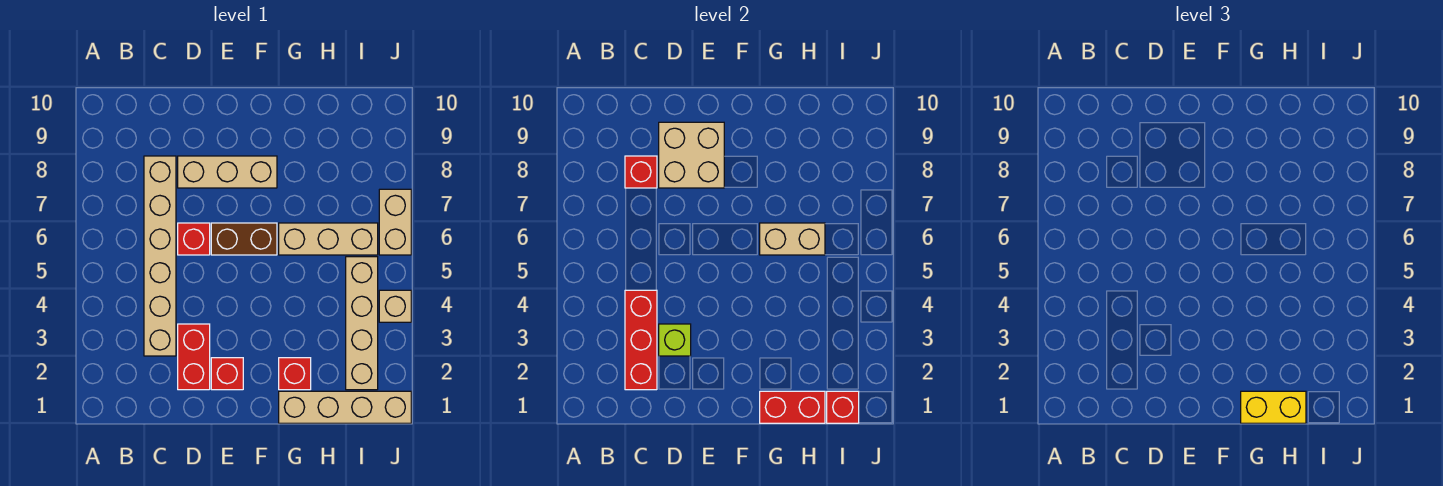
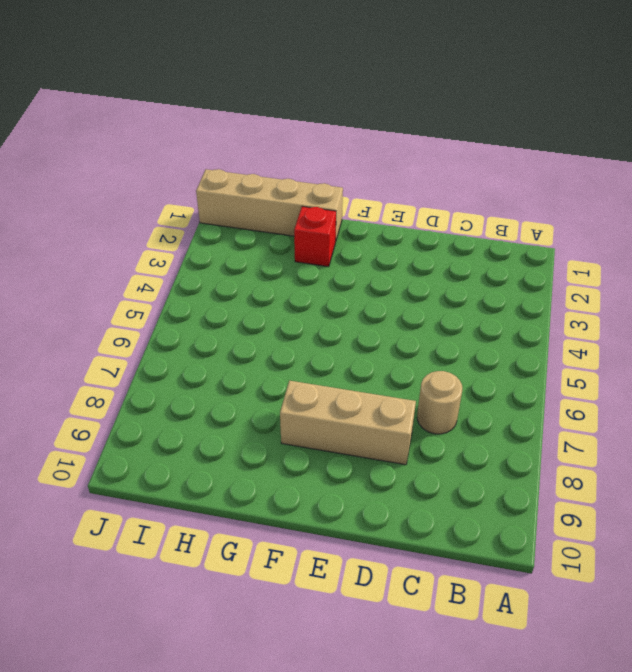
tan round brick C7 level 1 -> tan brick C3:C8 level 1
none -> red brick D2:D3 level 1
none -> red brick D6 level 1
none -> red brick E2 level 1

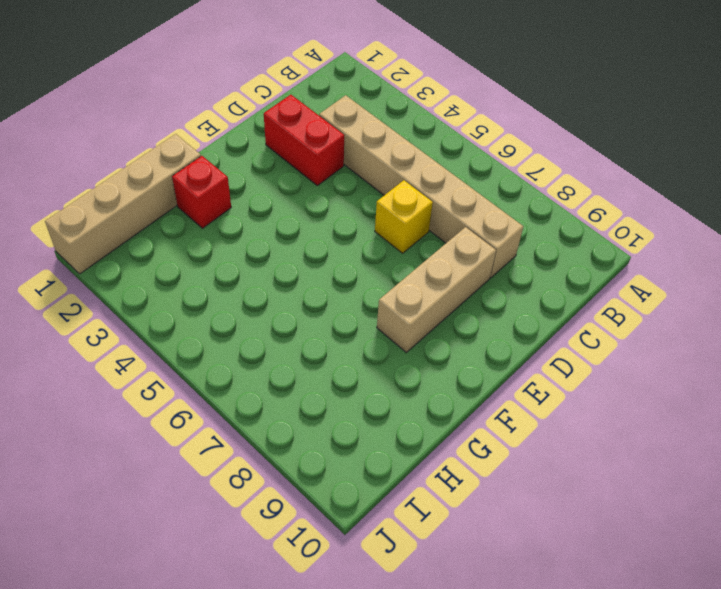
yellow brick D6 level 1 -> red brick D6 level 1
none -> red brick E2 level 1
none -> brown brick E6:F6 level 1
none -> tan brick G6:I6 level 1

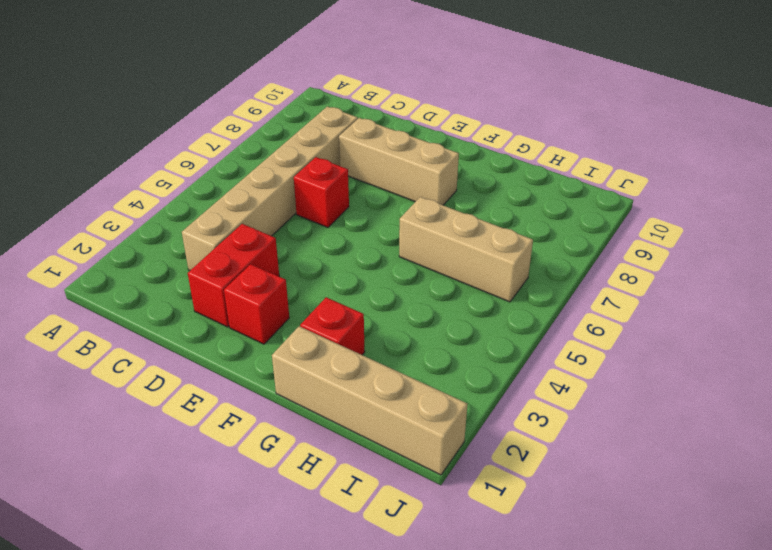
none -> brown brick E6:F6 level 1
none -> tan brick I2:I5 level 1
none -> tan brick J4 level 1

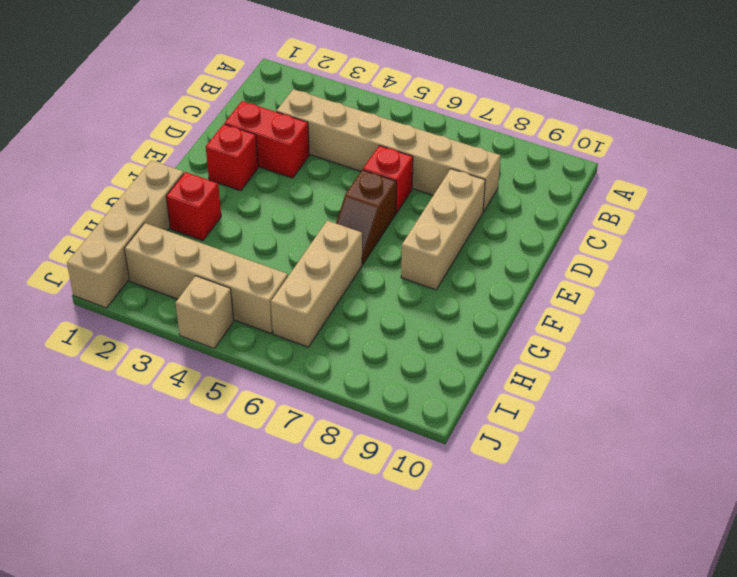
brown slope E6:F6 level 1 top E -> brown brick E6:F6 level 1
none -> tan brick J6:J7 level 1
none -> red brick C2:C4 level 2
none -> red brick C8 level 2

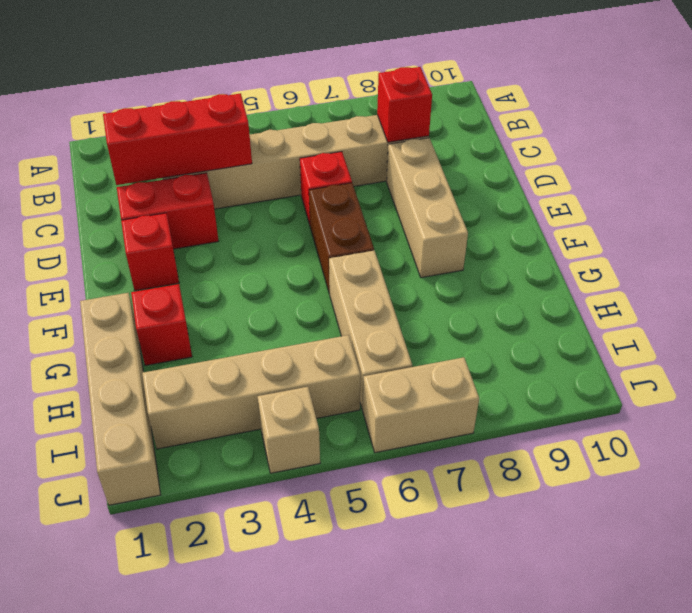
none -> lime brick D3 level 2
none -> tan brick D8:E9 level 2
none -> red brick G1:H1 level 2

